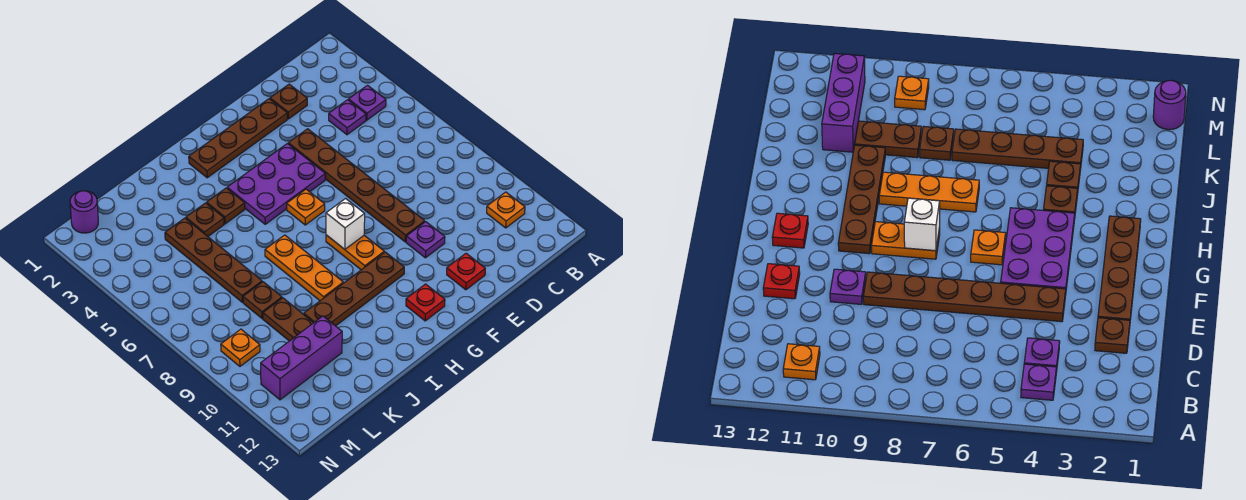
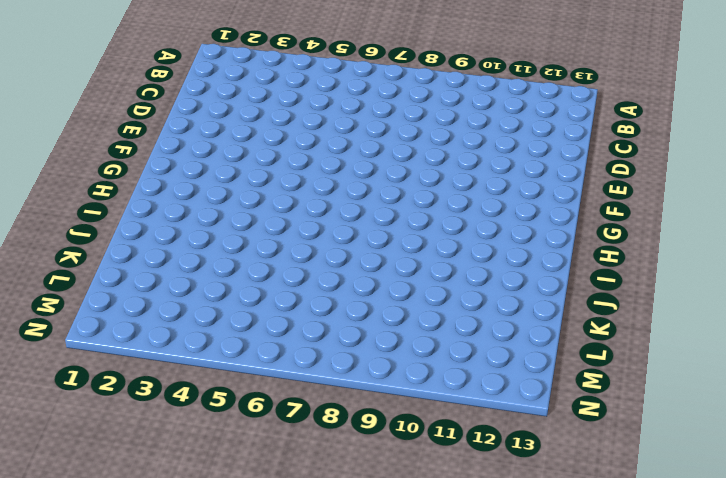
none -> purple plate B4 level 1
none -> orange plate B11 level 1
none -> purple plate C4 level 1

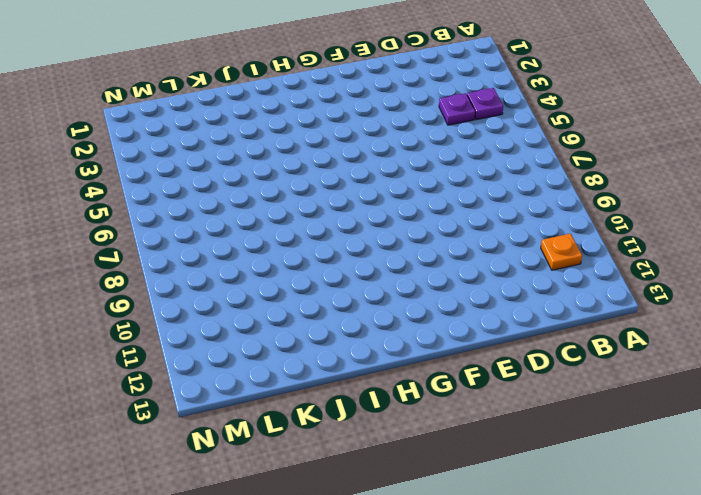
none -> brown plate D2 level 1
none -> brown plate E2:H2 level 1
none -> brown plate E4:E9 level 1

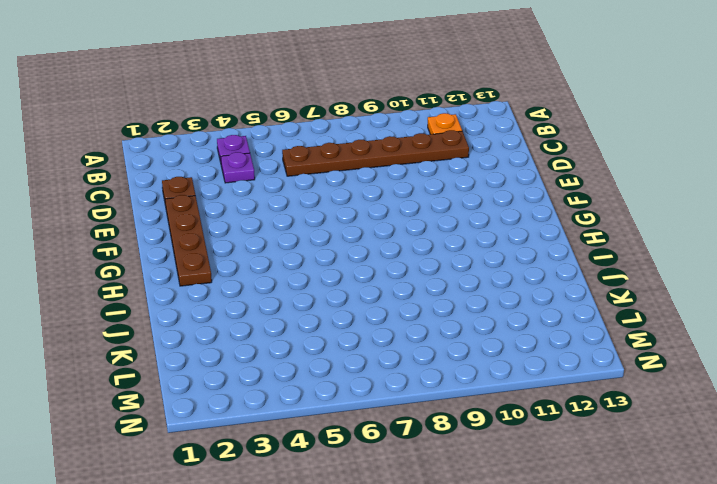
brown plate C6:C11 level 1 -> brown plate E4:E9 level 1
none -> purple plate E10 level 1
none -> red plate E12 level 1
none -> purple plate F4:H5 level 1

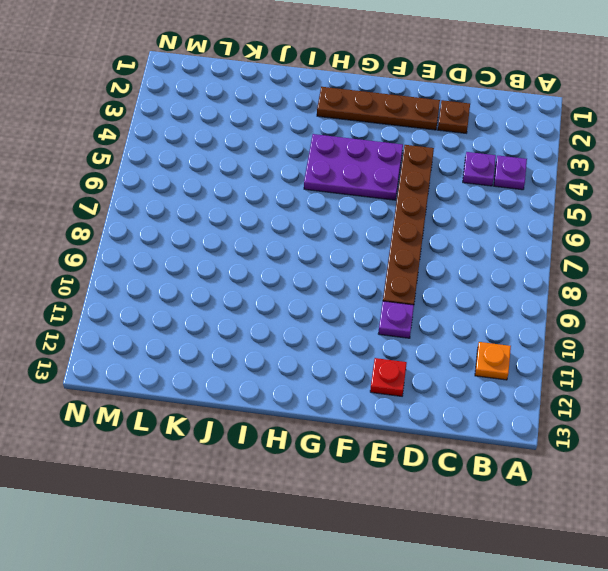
none -> orange plate G6 level 1
none -> orange plate G8:G9 level 1
none -> brown plate G10:J10 level 1

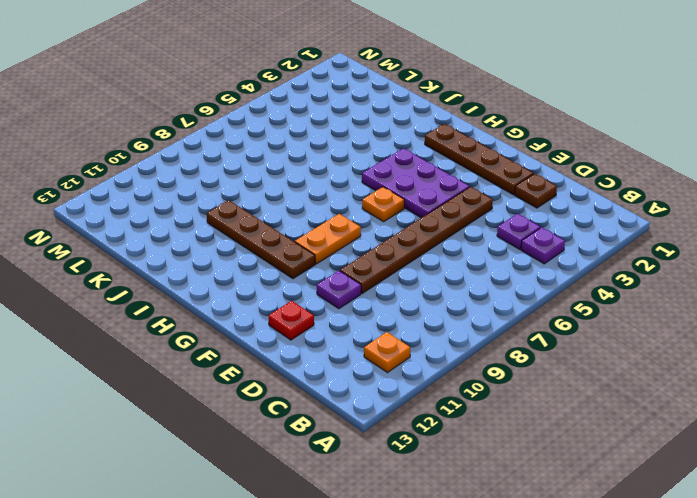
none -> red plate G12 level 1
none -> brown plate I4 level 1
none -> orange plate I7:I9 level 1

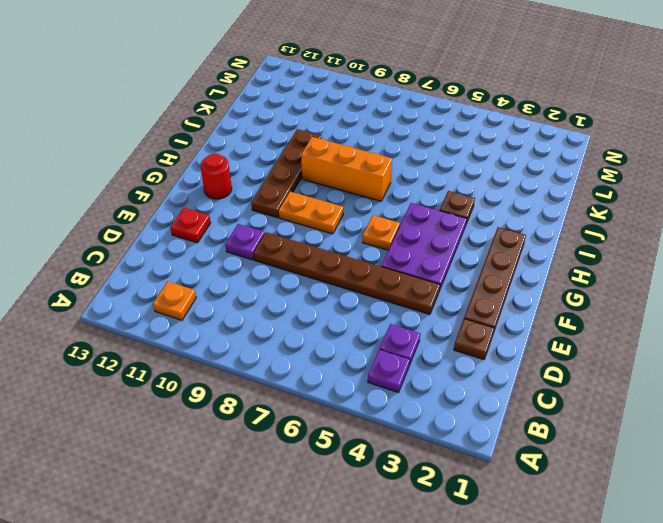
red round brick G12 level 1 -> red plate G12 level 1
orange brick I7:I9 level 1 -> orange plate I7:I9 level 1
none -> brown plate J4 level 1
none -> brown plate K4:K7 level 1
none -> brown plate K8 level 1

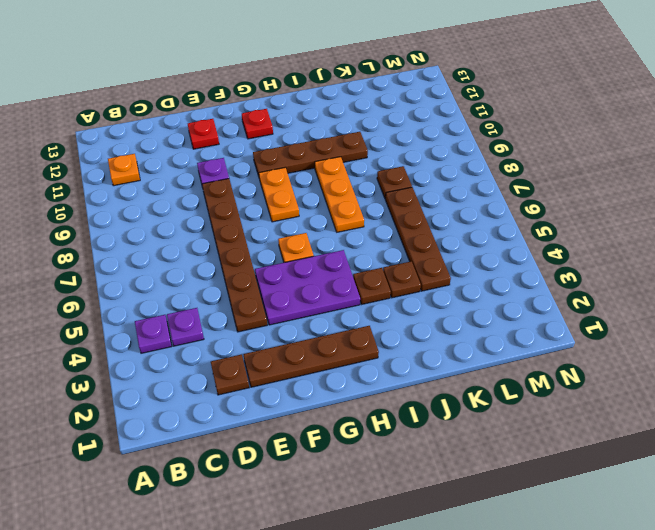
none -> brown plate K9:K10 level 1
none -> purple brick K11:M11 level 1
none -> purple round brick M1 level 1

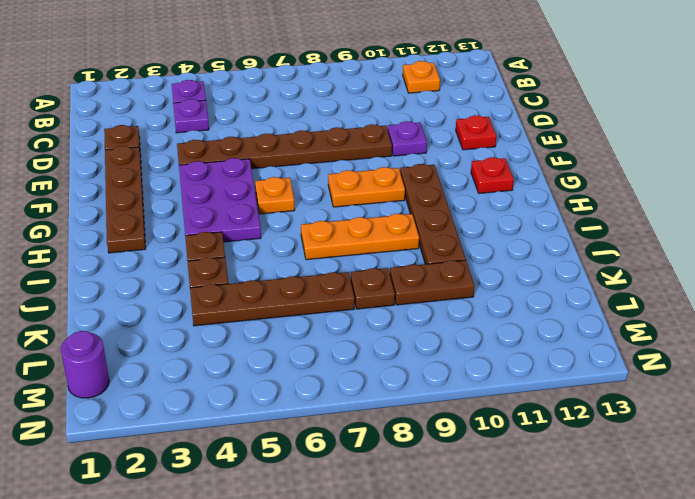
none -> purple brick K11:M11 level 1
none -> orange plate M9 level 1
none -> white brick G8 level 2

